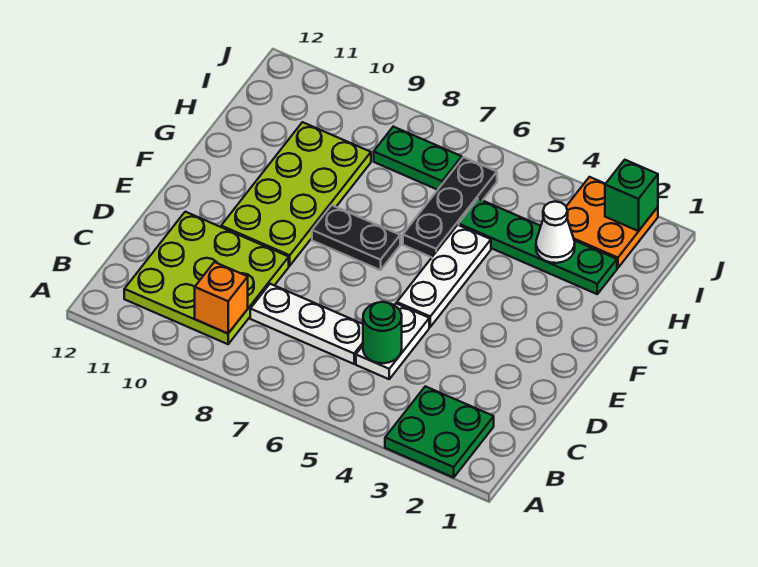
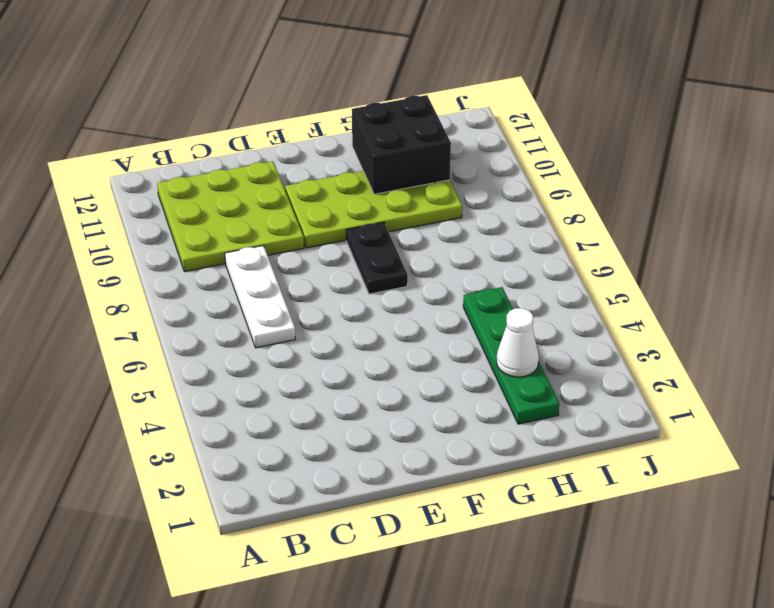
black brick G10:H11 level 2 -> none
none -> green plate A2:B3 level 1
none -> white plate C5:D5 level 1
none -> white plate E5:G5 level 1

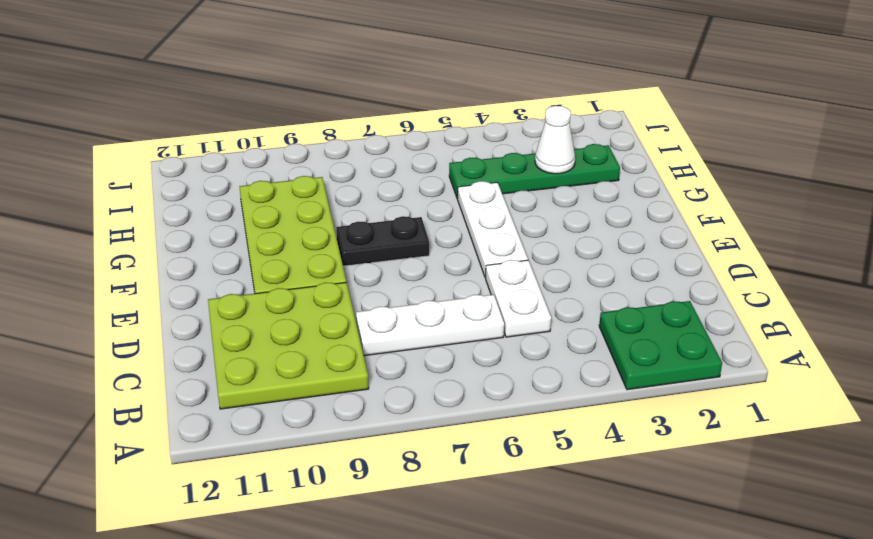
none -> black plate G6:I6 level 1
none -> orange plate I2:J3 level 1
none -> green plate I7:I8 level 1

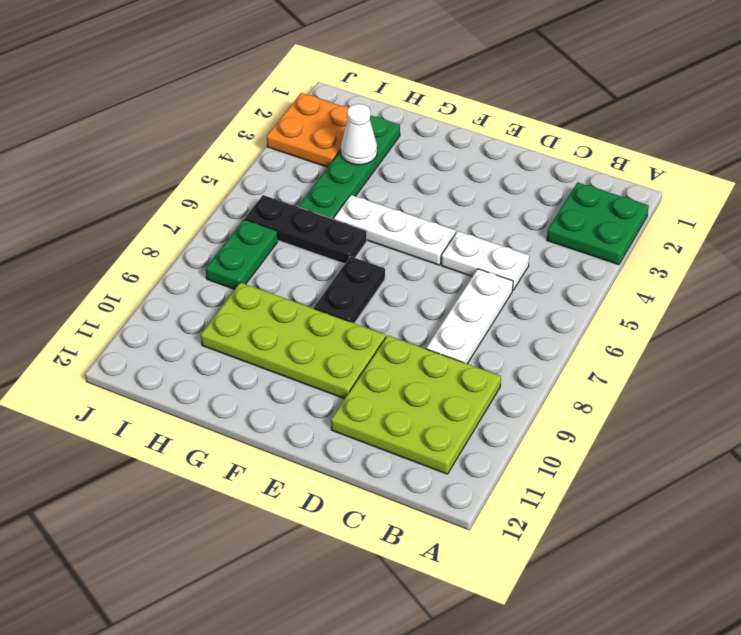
none -> orange brick B9 level 2
none -> green round brick C5 level 2
none -> green brick J2 level 2

